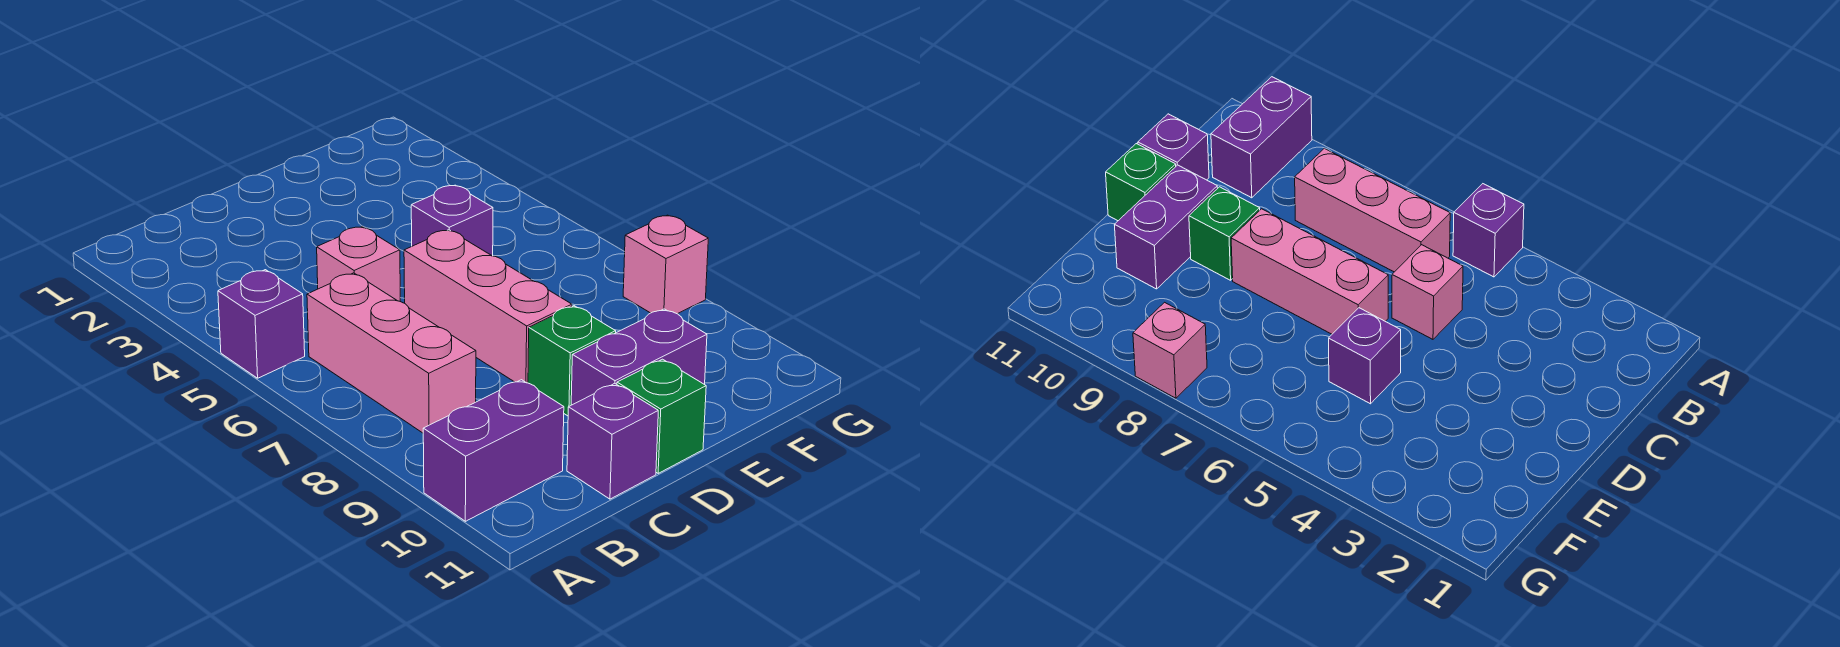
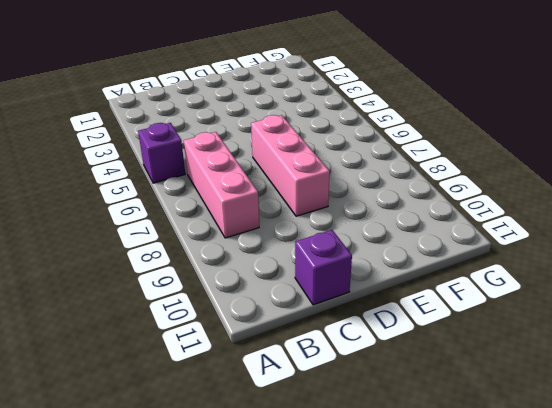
none -> purple brick A10:B10 level 1
none -> pink brick C5 level 1

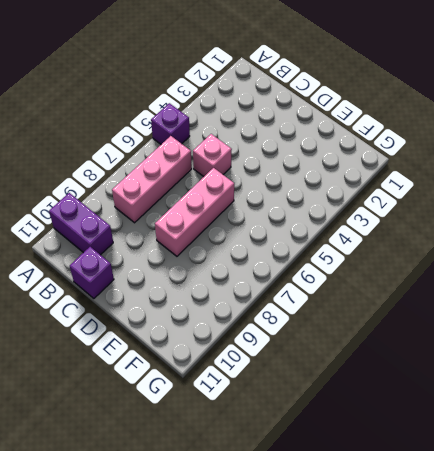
none -> green brick D9 level 1
none -> purple brick D10:E10 level 1

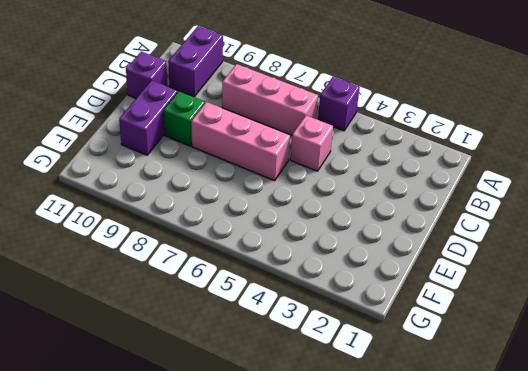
none -> green brick D11 level 1
none -> purple brick E5 level 1

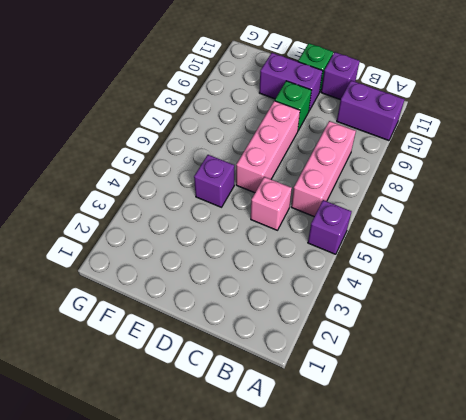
none -> pink brick G8 level 1

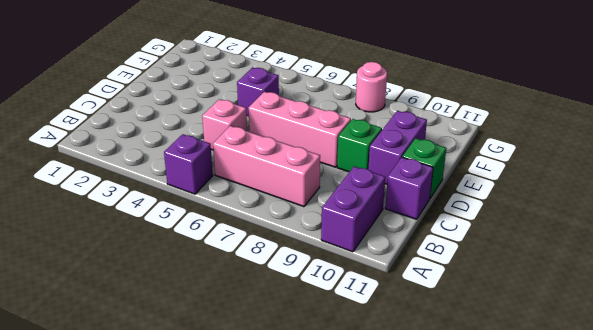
pink round brick G8 level 1 -> pink brick G8 level 1

